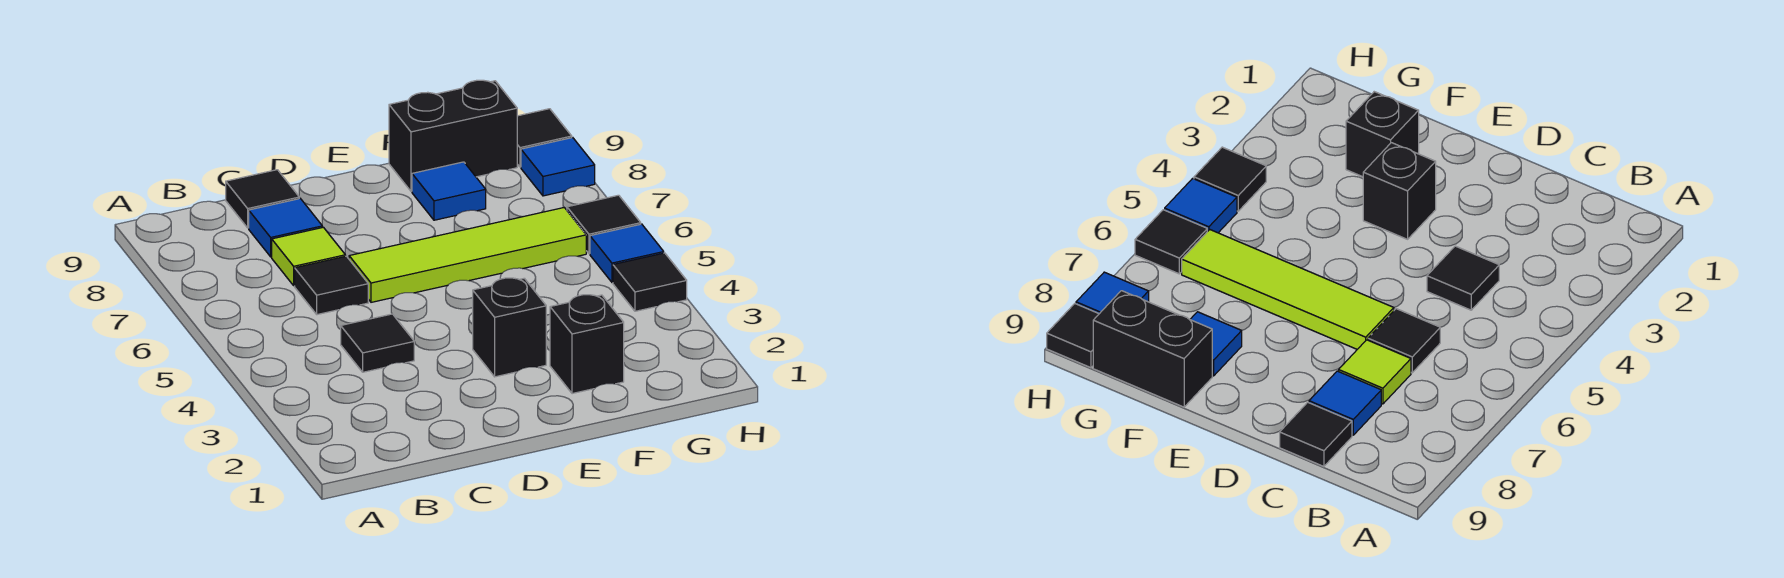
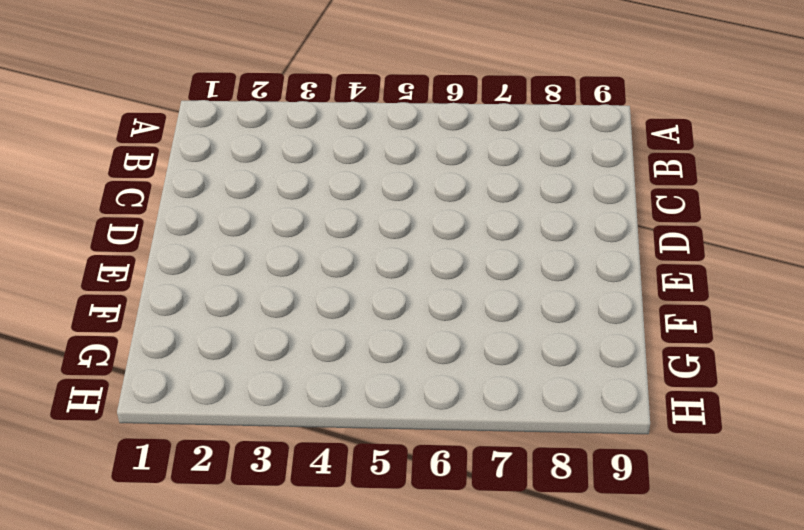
none -> black tile C4 level 1
none -> black tile C6 level 1
none -> lime tile C7 level 1

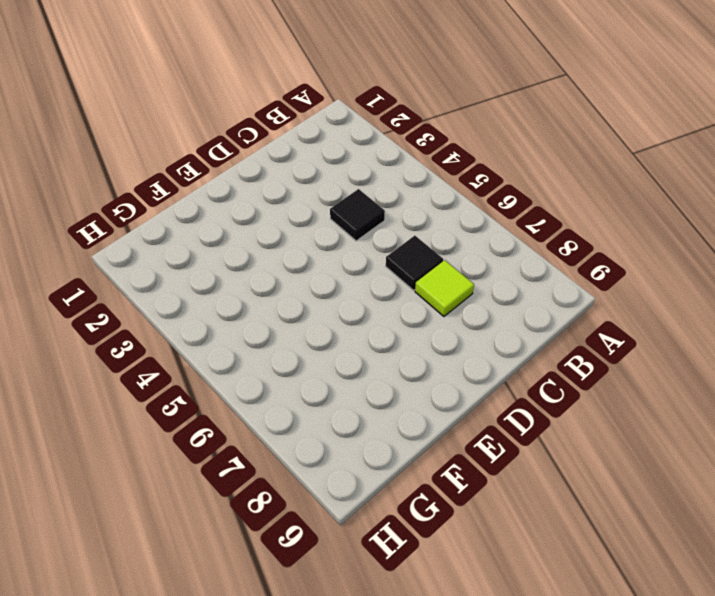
none -> blue tile C8 level 1
none -> black tile C9 level 1
none -> lime tile D6:G6 level 1

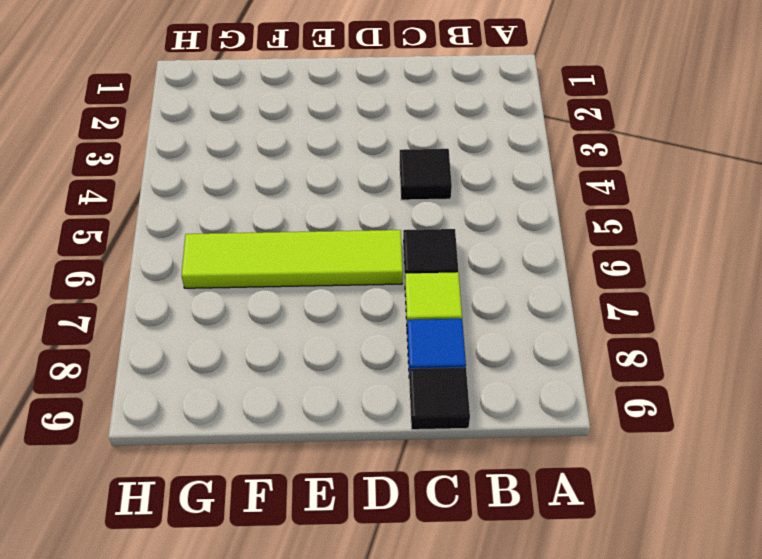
none -> black brick E3 level 1
none -> black brick F2 level 1
none -> blue tile F8 level 1

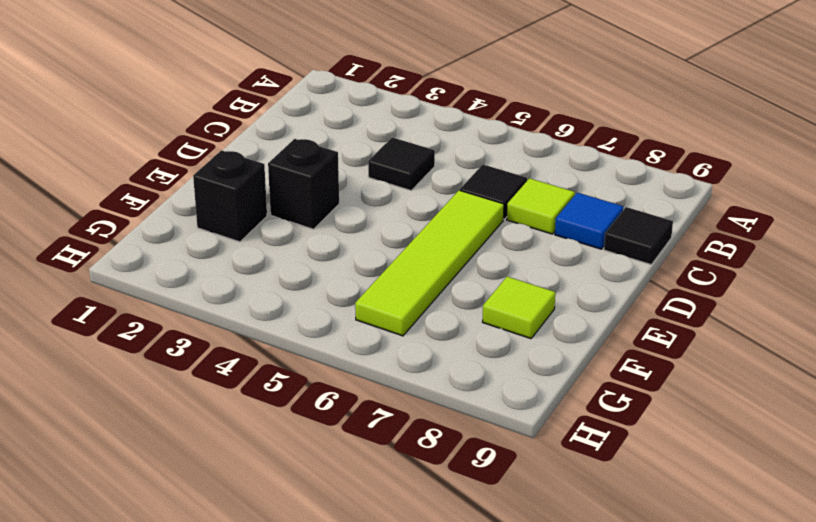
lime tile F8 level 1 -> blue tile F8 level 1
none -> black brick F9:G9 level 1
none -> black tile H4 level 1
none -> blue tile H5 level 1

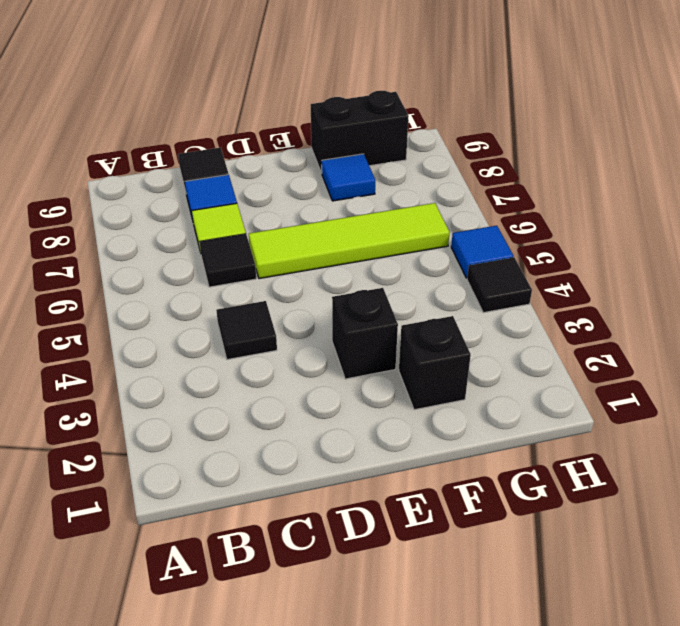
none -> black tile H6 level 1
none -> blue tile H8 level 1
none -> black tile H9 level 1

